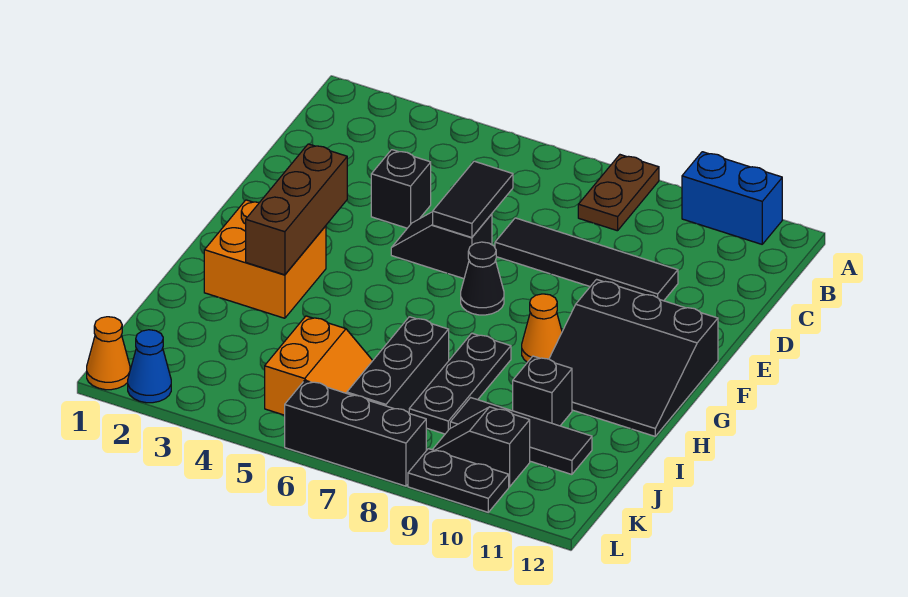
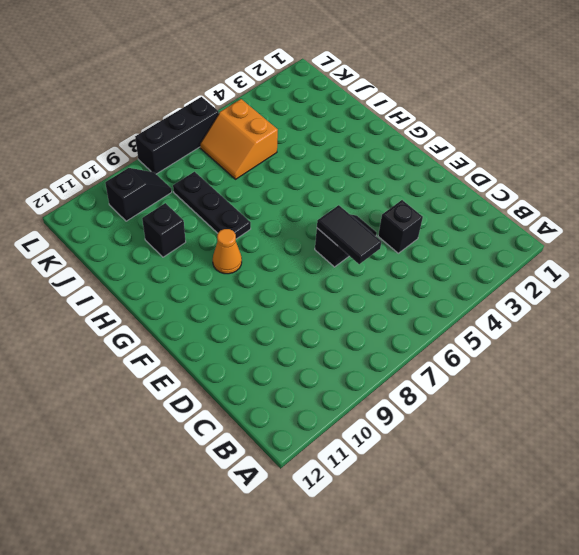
none -> brown plate A8:B8 level 1
none -> blue brick A10:A11 level 1
none -> black tile D7:D10 level 1

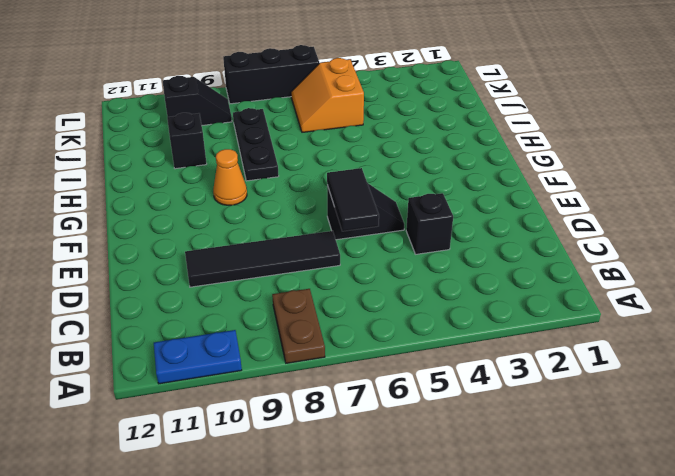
blue plate A10:A11 level 1 -> blue brick A10:A11 level 1
none -> black cone F7 level 1
none -> black slope F10:H12 level 1 top F
none -> orange brick G2:H3 level 1

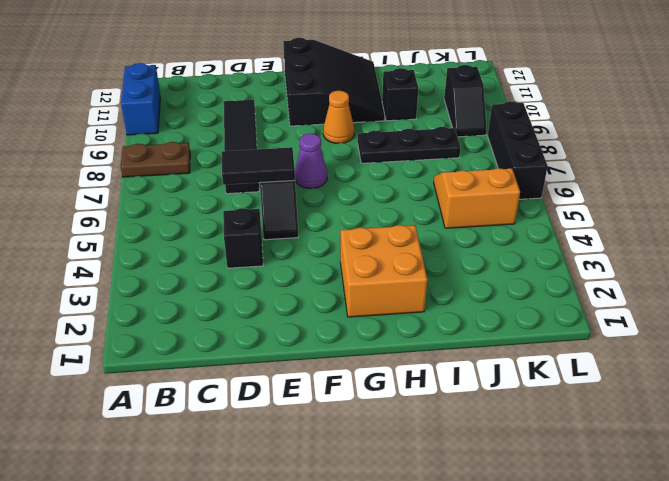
purple cone F7 level 1 -> black cone F7 level 1
none -> black brick I7:K7 level 1
none -> black tile J9:J11 level 1
none -> orange cone L1 level 1

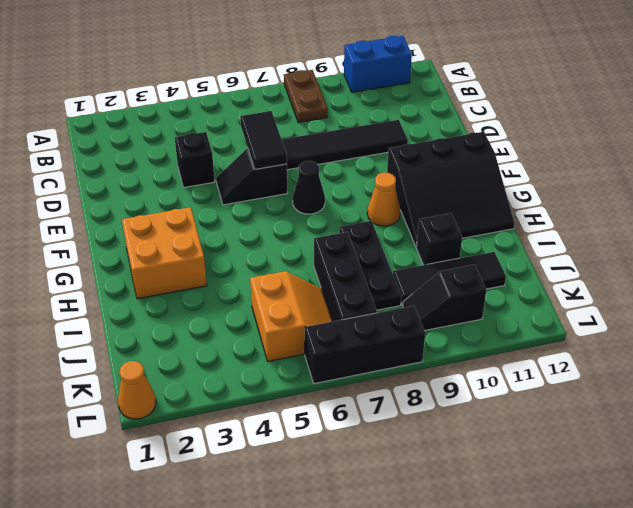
none -> blue cone L2 level 1
none -> black plate L9:L10 level 1
none -> brown brick F3:H3 level 2

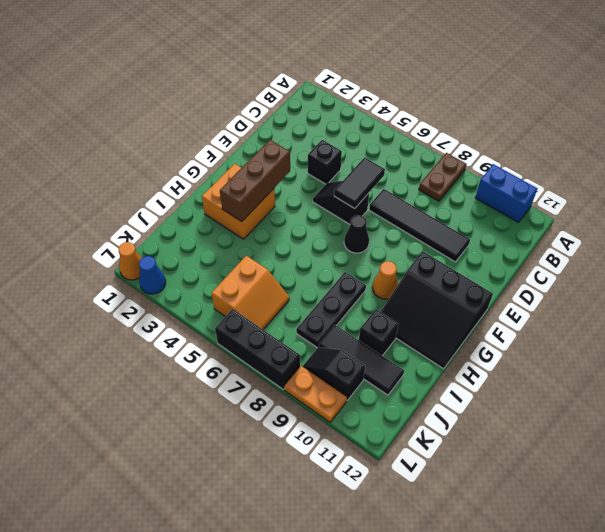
orange plate L9:L10 level 1 -> black plate L9:L10 level 1
none -> black brick I7:K7 level 1

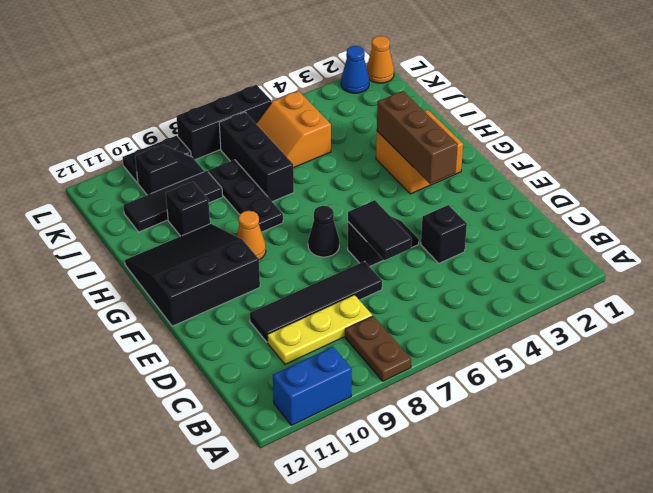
yellow plate C8:C10 level 1 -> none

